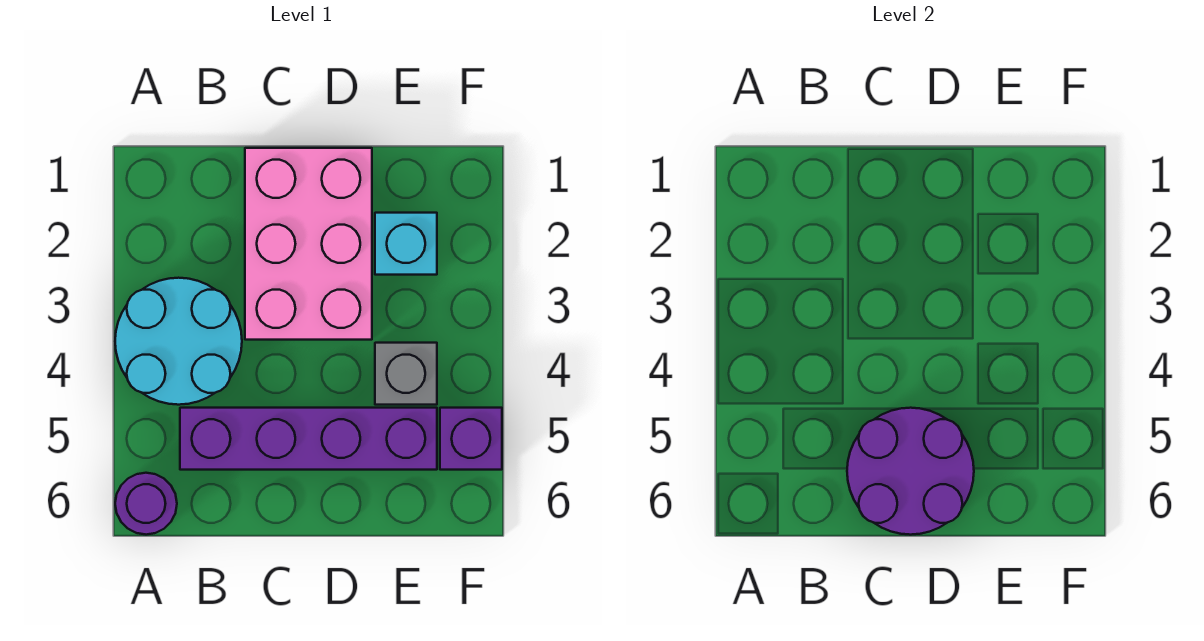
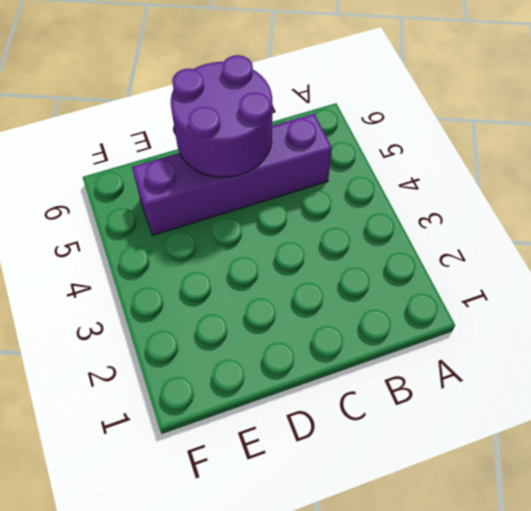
none -> cyan round brick A3:B4 level 1
none -> purple round brick A6 level 1

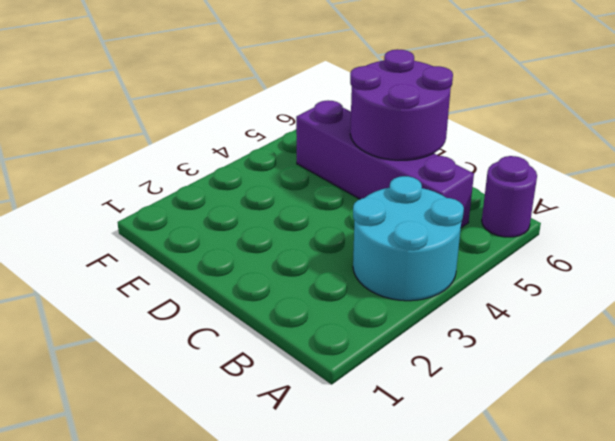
none -> pink brick C1:D3 level 1
none -> cyan brick E2 level 1

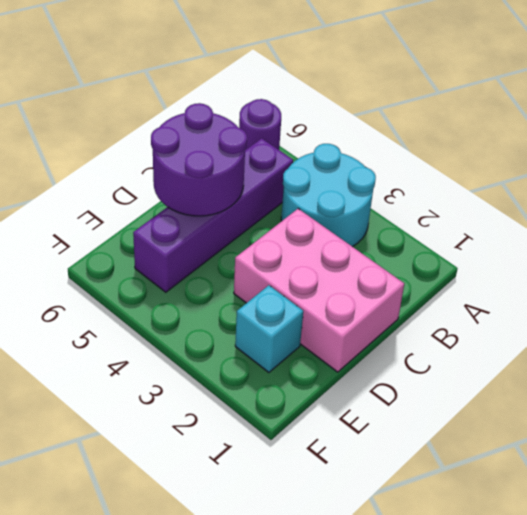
none -> grey brick E4 level 1
none -> purple brick F5 level 1

